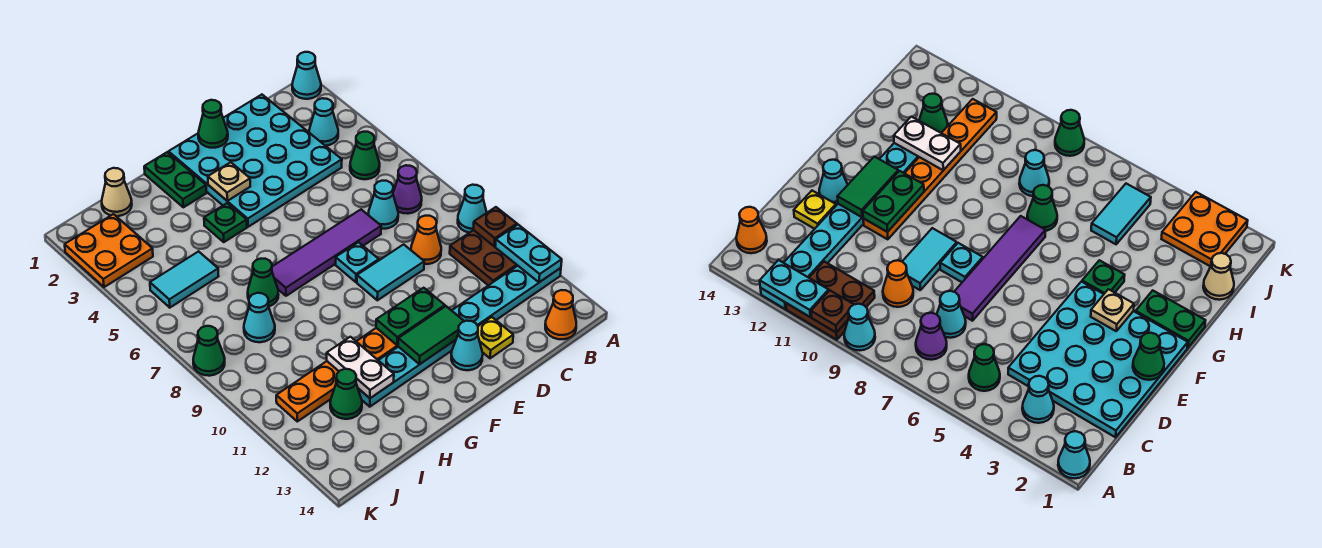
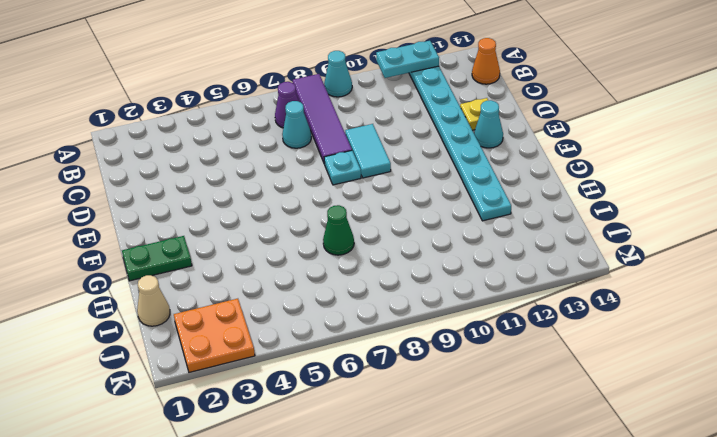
purple tile A8:D8 level 1 -> purple tile D7:G7 level 1
none -> cyan cone A1 level 1
none -> brown plate A10:B11 level 1
none -> cyan cone B3 level 1
none -> green cone B5 level 1

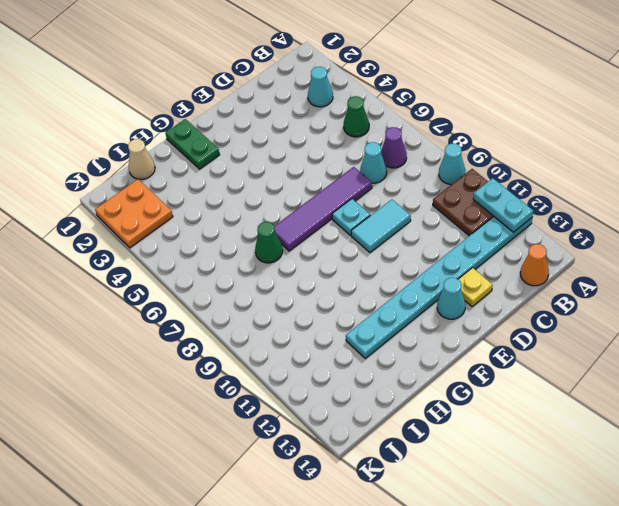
none -> cyan cone A1 level 1
none -> cyan plate C1:F4 level 1
none -> orange cone C9 level 1
none -> orange plate E11:J11 level 1

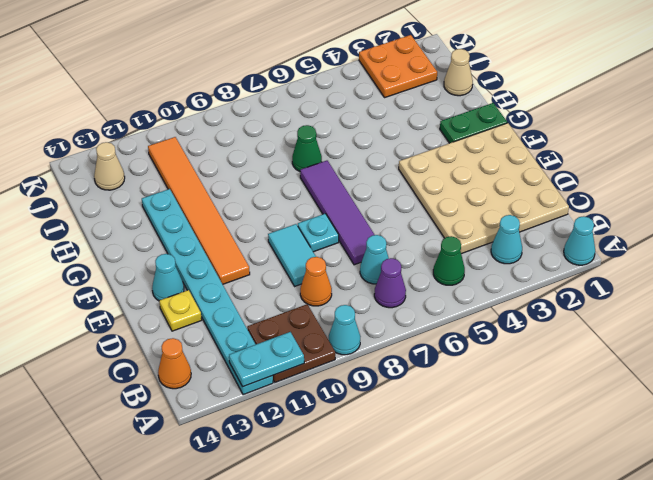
tan plate C1:F4 level 1 -> cyan plate C1:F4 level 1
orange tile E11:J11 level 1 -> orange plate E11:J11 level 1
tan cone J13 level 1 -> none
none -> green plate G4 level 1
none -> cyan tile I5:J5 level 1
none -> cyan cone I8 level 1
none -> green cone I12 level 1

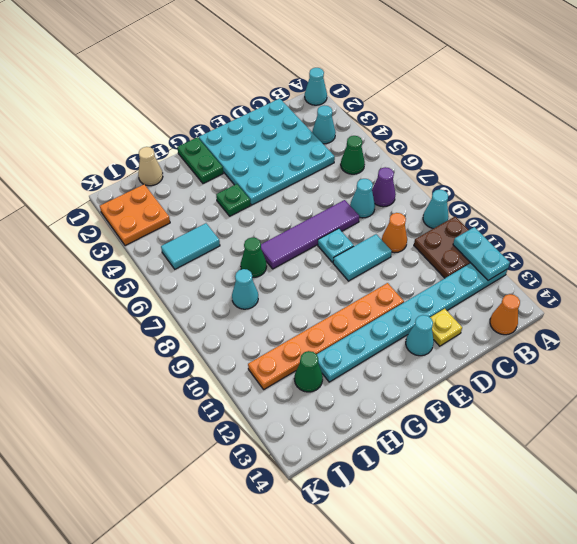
none -> green cone K8 level 1
none -> brown plate A10 level 2
none -> green cone E1 level 2
none -> green plate E11:F11 level 2

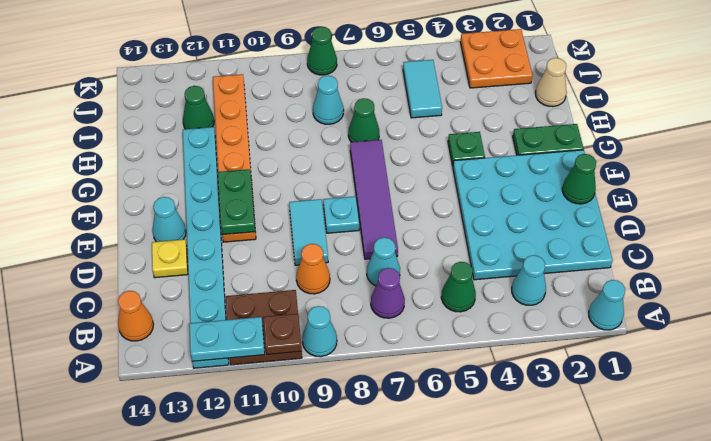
none -> green tile E12:F12 level 2
none -> tan plate F3 level 2
none -> white plate H11:H12 level 2

